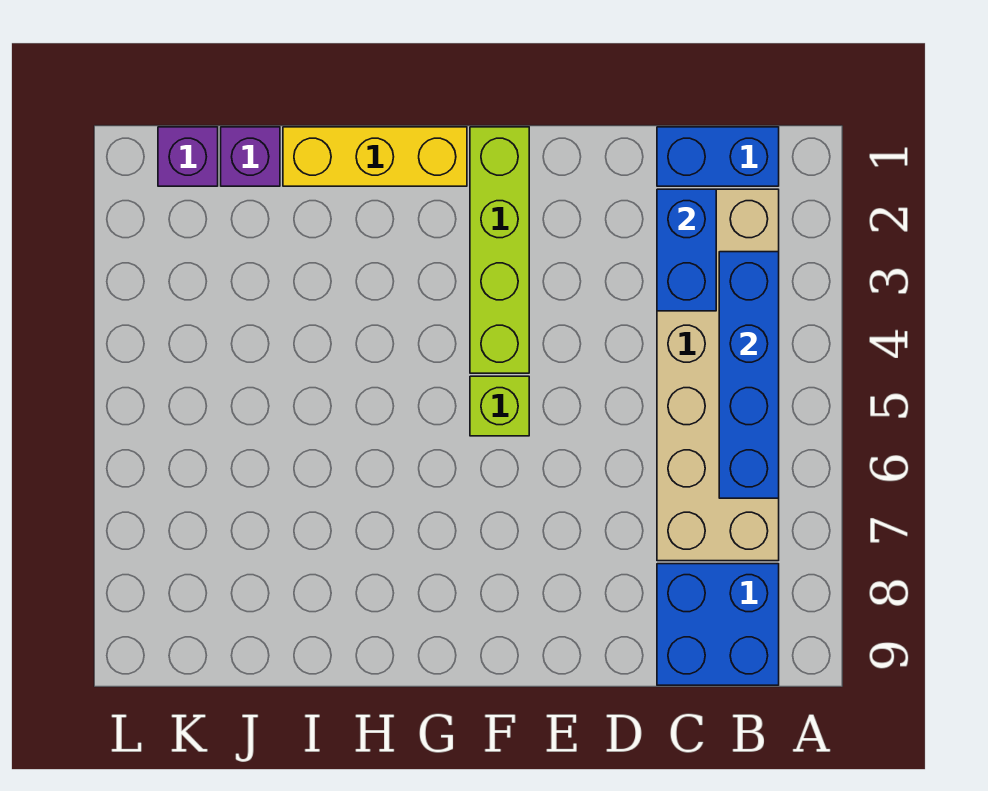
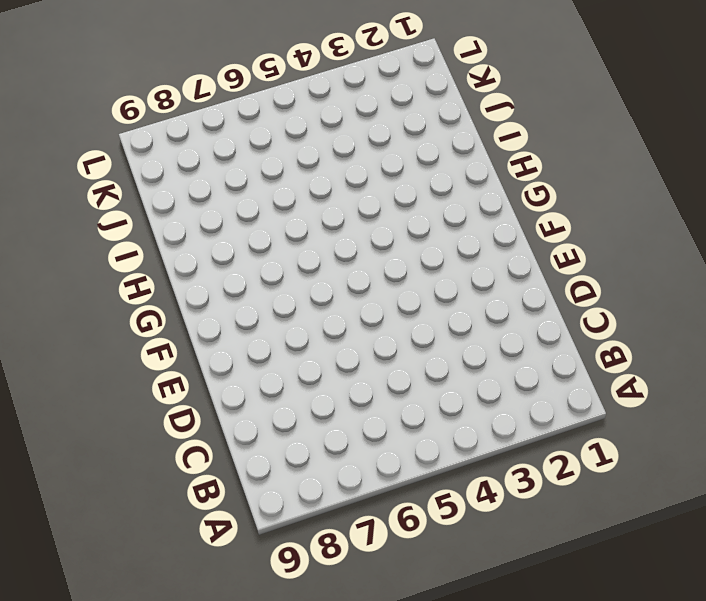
none -> blue brick B1:C1 level 1
none -> tan brick B2:C7 level 1

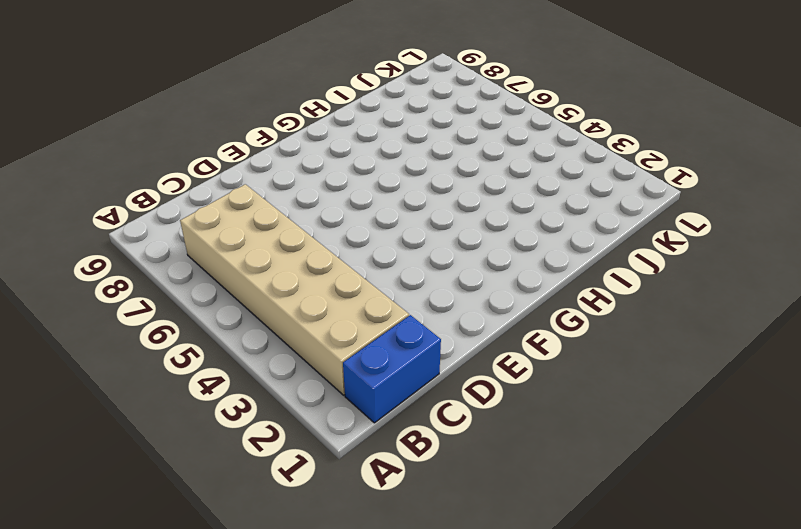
none -> blue brick B8:C9 level 1
none -> lime brick F1:F4 level 1

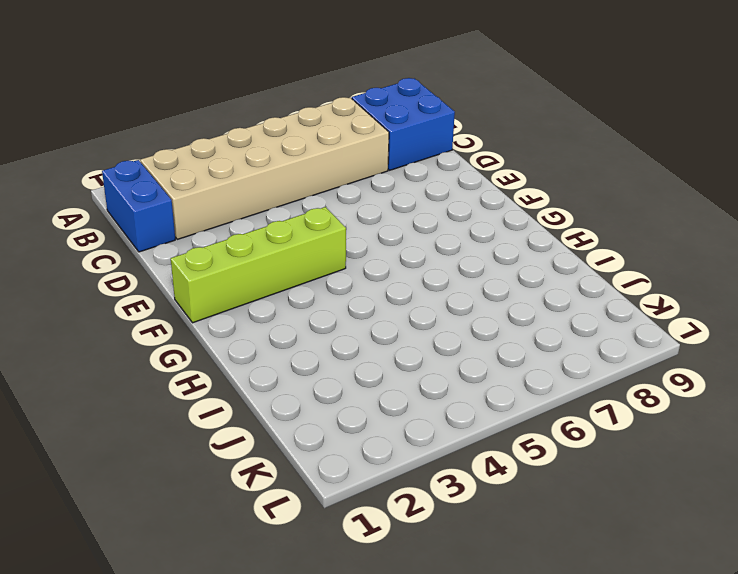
none -> lime brick F5 level 1
none -> yellow brick G1:I1 level 1

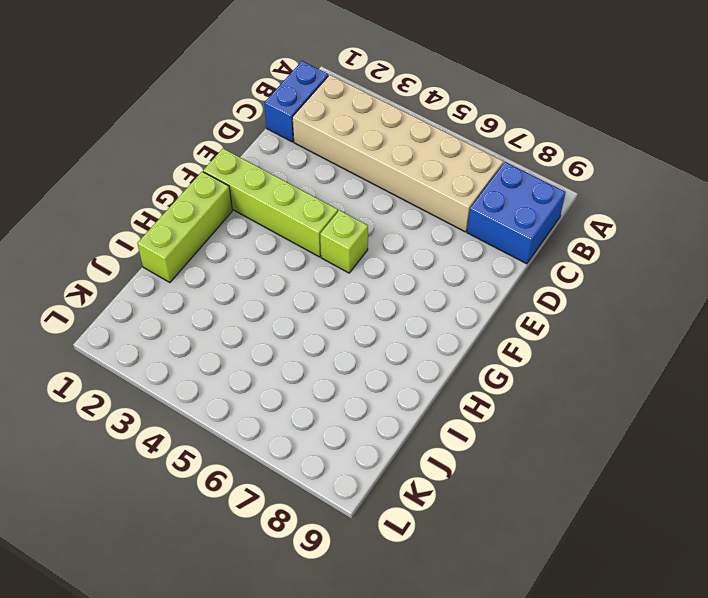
lime brick G1:I1 level 1 -> yellow brick G1:I1 level 1
none -> purple brick J1 level 1
none -> purple brick K1 level 1

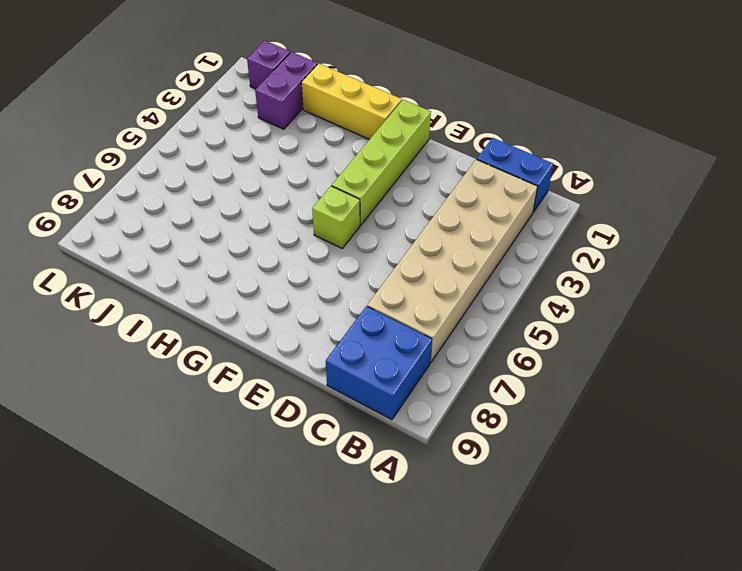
purple brick J1:J2 level 1 -> purple brick J1 level 1
none -> blue brick B3:B6 level 2
none -> blue brick C2:C3 level 2

